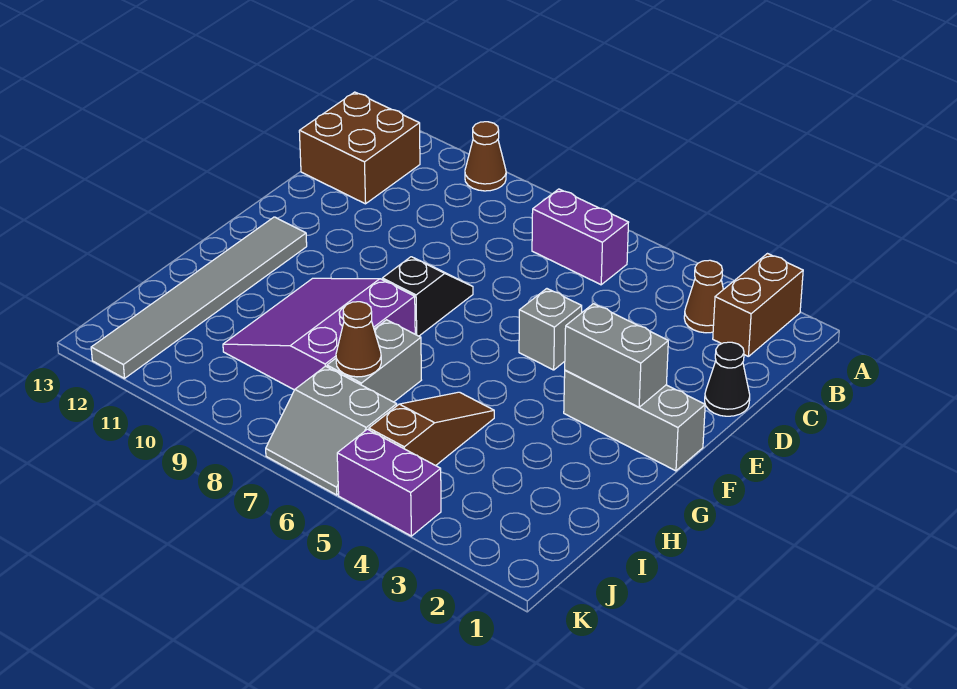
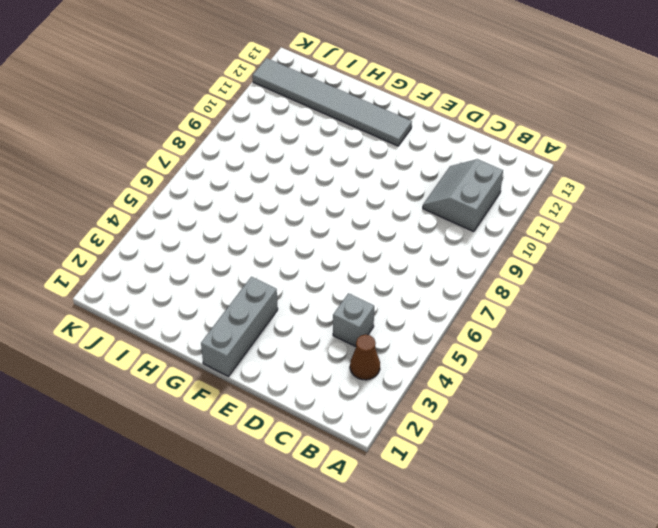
grey slope B10:C11 level 1 top B -> grey slope J6:K7 level 1 top J
grey brick C4 level 1 -> grey brick E5 level 1
none -> brown brick A2:B2 level 1
none -> brown cone A10 level 1
none -> purple brick B6:B7 level 1

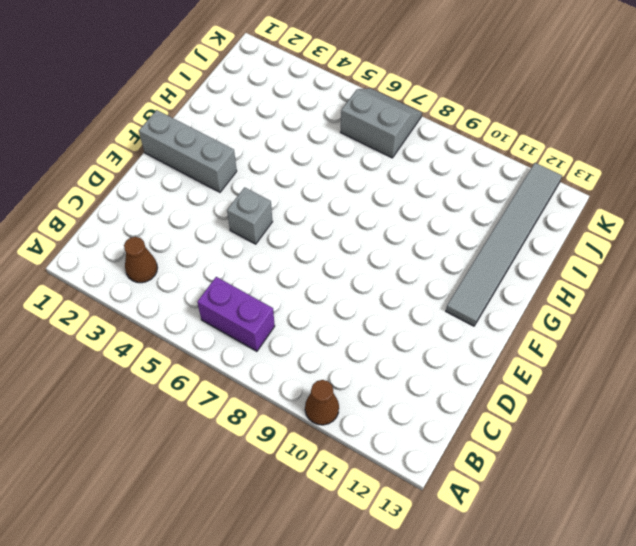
none -> brown brick A2:B2 level 1
none -> brown brick B12:C13 level 1
none -> black cone D1 level 1

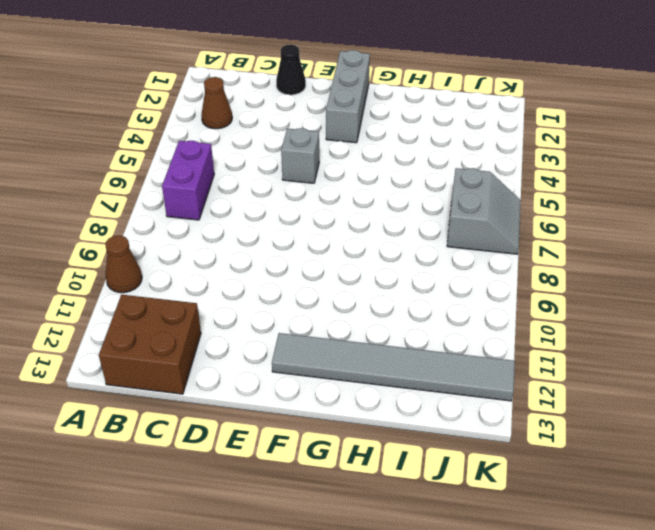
none -> brown brick A2:B2 level 1
none -> black slope E8:F8 level 1 top F
none -> purple slope G8:I10 level 1 top 8

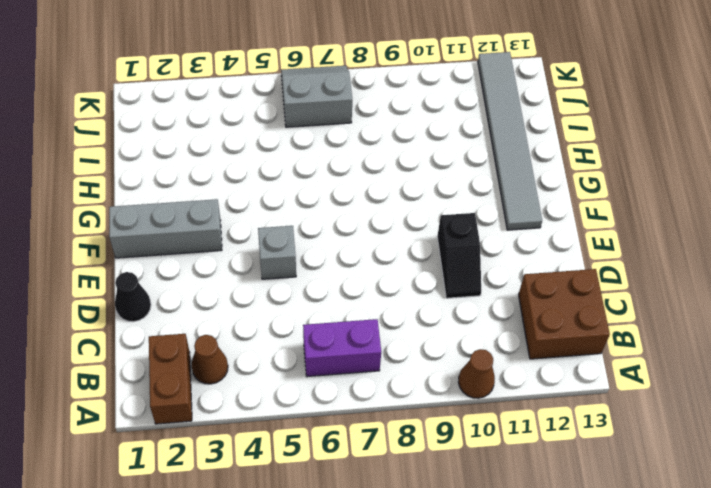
black slope D10:E10 level 1 top E -> black slope E8:F8 level 1 top F
none -> purple slope G8:I10 level 1 top 8
none -> brown slope H5:J5 level 1 top J
none -> grey brick H7:I7 level 1

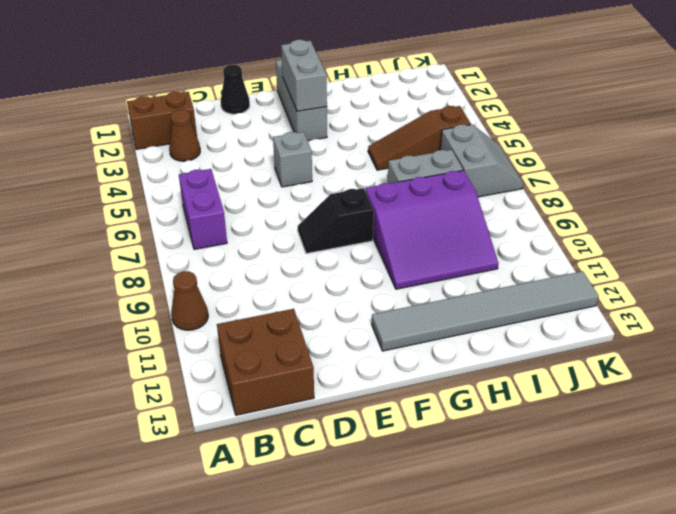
none -> purple brick K4:K5 level 1
none -> brown cone I7 level 2

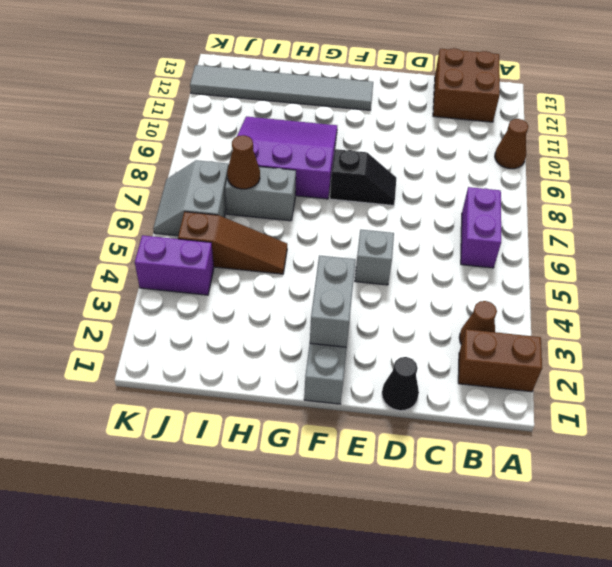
purple brick J4:K4 level 1 -> purple brick K4:K5 level 1

